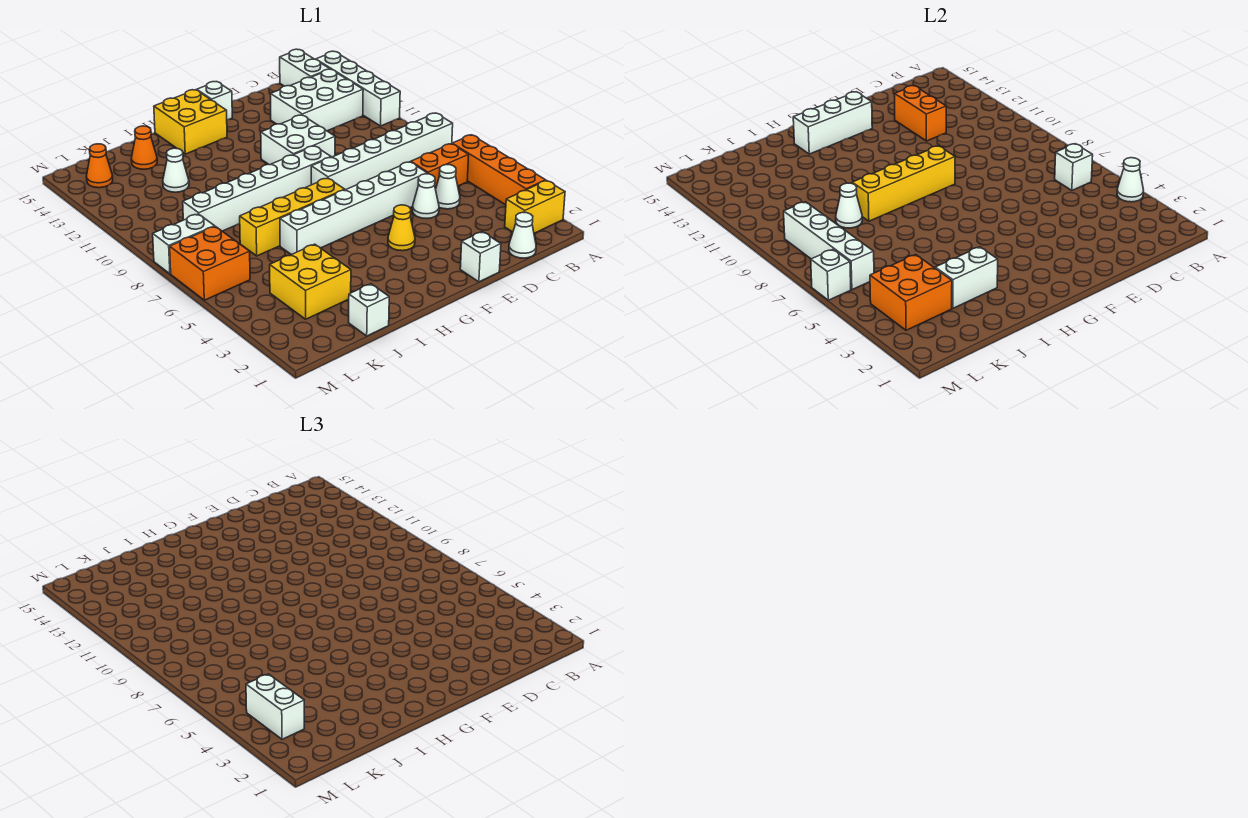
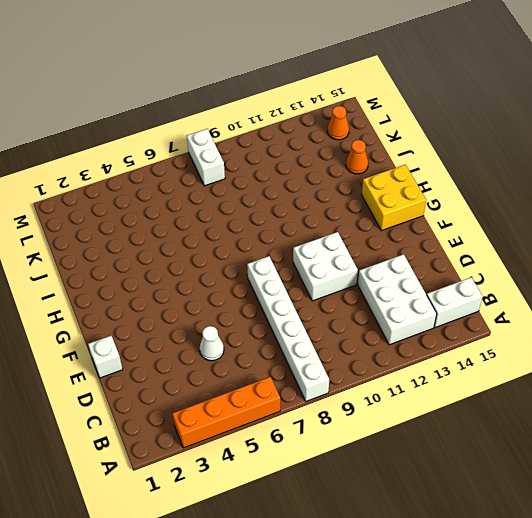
none -> yellow brick A2:B2 level 1
none -> white brick A11:A14 level 1
none -> orange brick B6:C6 level 1
none -> white cone C1 level 1

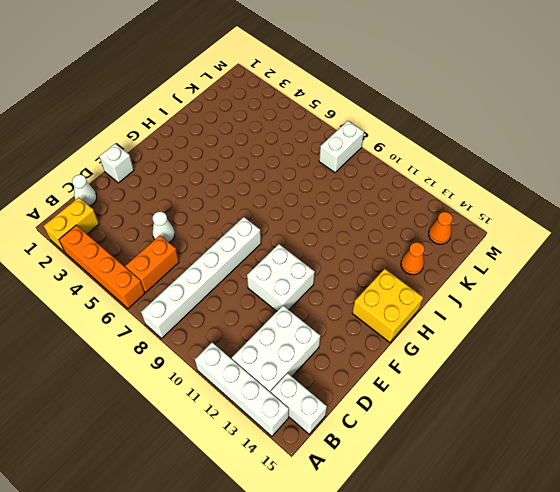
none -> white cone C5 level 1
none -> white brick D6:I6 level 1
none -> yellow cone F4 level 1
none -> white brick F9:K9 level 1

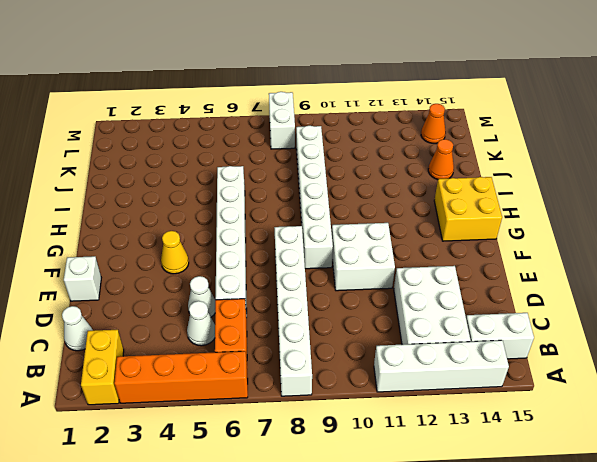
none -> white brick F15 level 1
none -> yellow brick G7:J7 level 1
none -> white brick J1 level 1
none -> yellow brick J3:K4 level 1

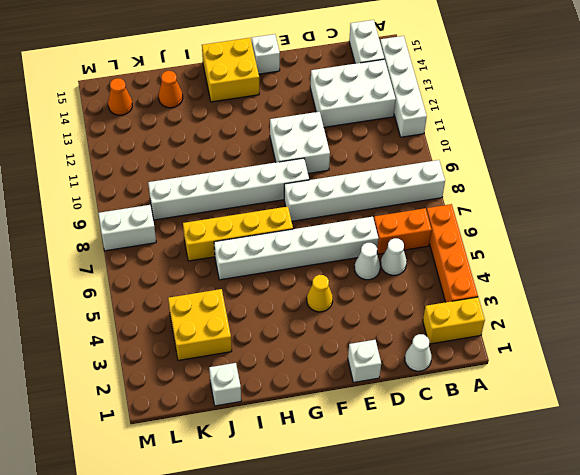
none -> white cone J12 level 1
none -> orange brick L6:M7 level 1
none -> white cone A4 level 2
none -> white brick B6 level 2

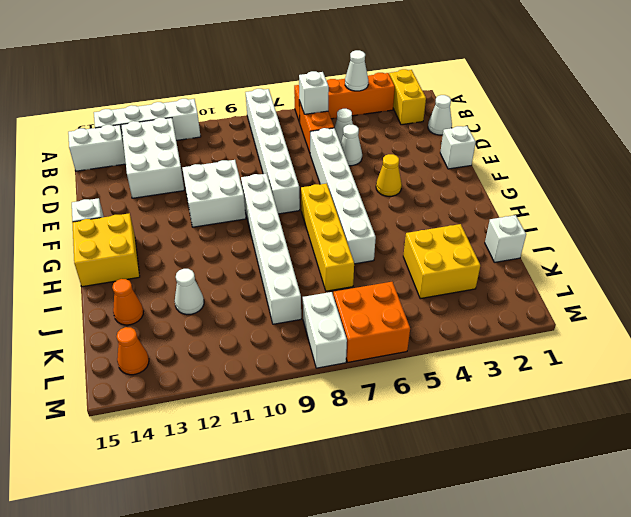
none -> orange brick D12:D13 level 2
none -> yellow brick F9:I9 level 2
none -> white brick F14:H14 level 2
none -> white brick I3:J3 level 2

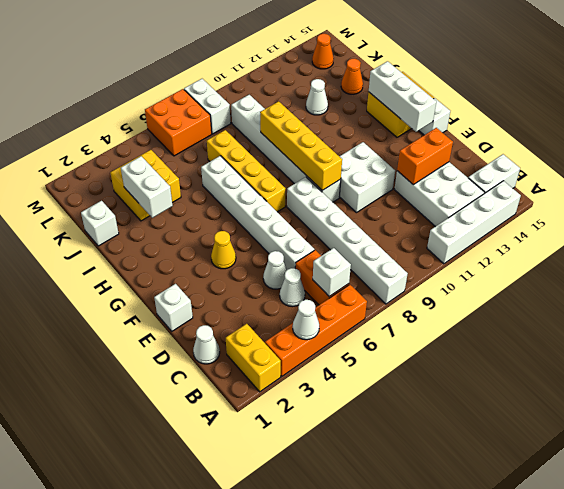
none -> white cone J9 level 2
none -> orange brick K3:L4 level 2
none -> white brick L6:L9 level 2
none -> white brick M6 level 2

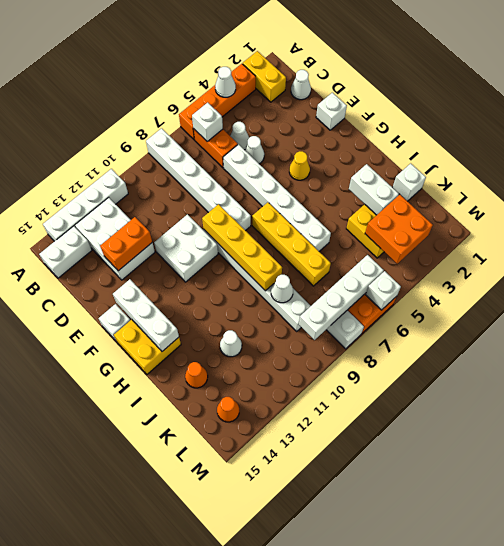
none -> white brick L3:L4 level 3

